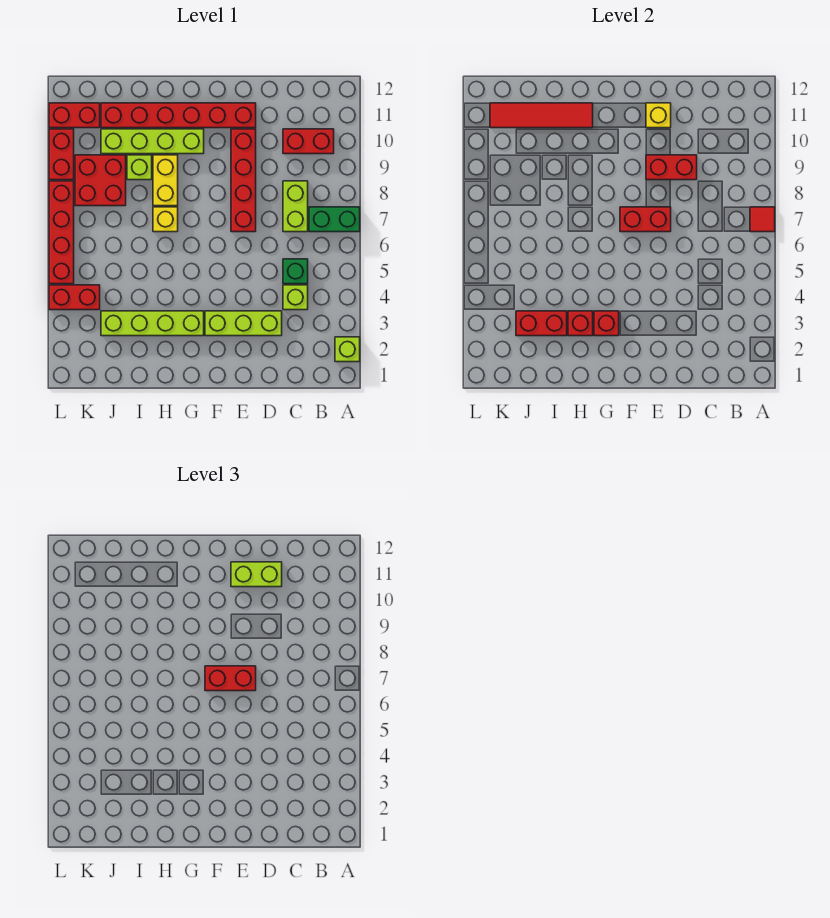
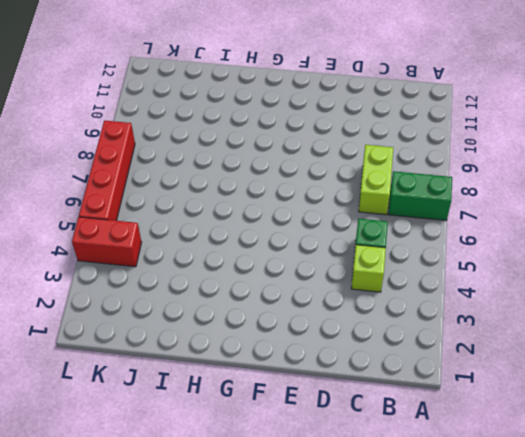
none -> lime brick A2 level 1
none -> red brick B10:C10 level 1
none -> lime brick D3:F3 level 1

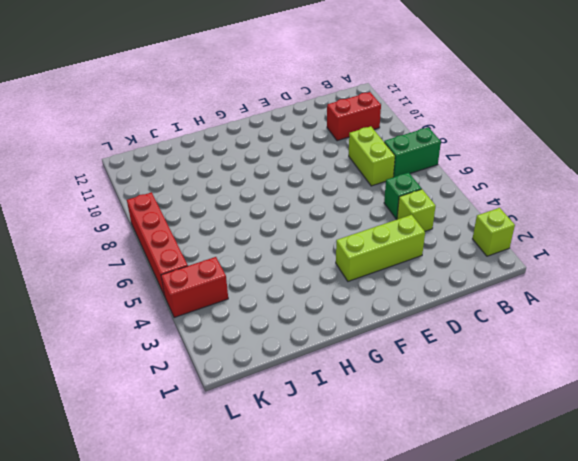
none -> red brick E7:E10 level 1
none -> red brick E11:J11 level 1
none -> lime brick G3:J3 level 1

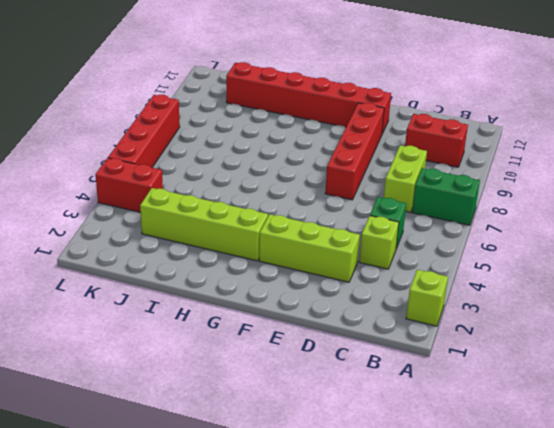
none -> lime brick G10:J10 level 1
none -> yellow brick H7 level 1
none -> yellow brick H8:H9 level 1

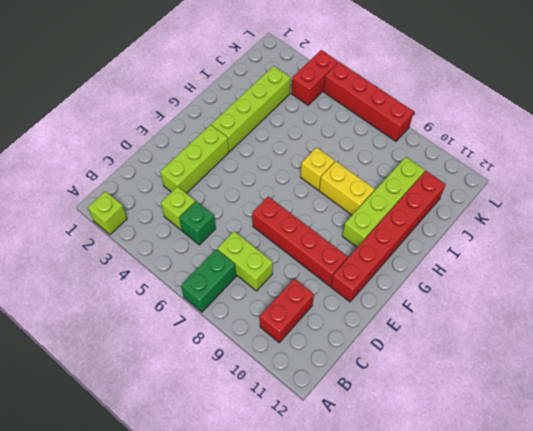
none -> lime brick I9 level 1
none -> red brick J8:K9 level 1
none -> red brick K11:L11 level 1

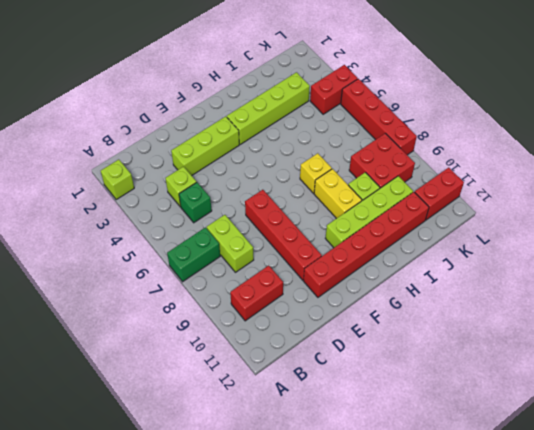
none -> red brick L9:L10 level 1
none -> red tile A7 level 2
none -> red brick D9:E9 level 2

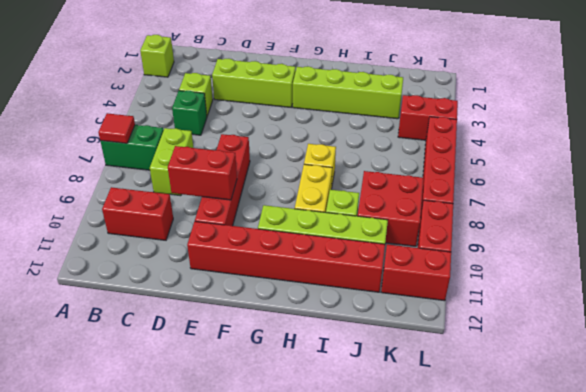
none -> red brick E7:F7 level 2
none -> yellow brick E11 level 2
none -> red brick G3 level 2

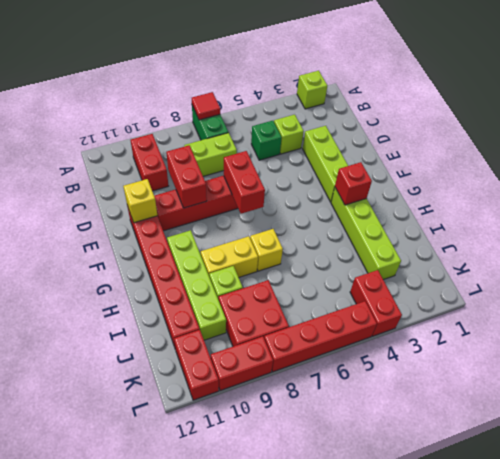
none -> red brick H3 level 2
none -> red tile H11:K11 level 2
none -> red brick I3:J3 level 2

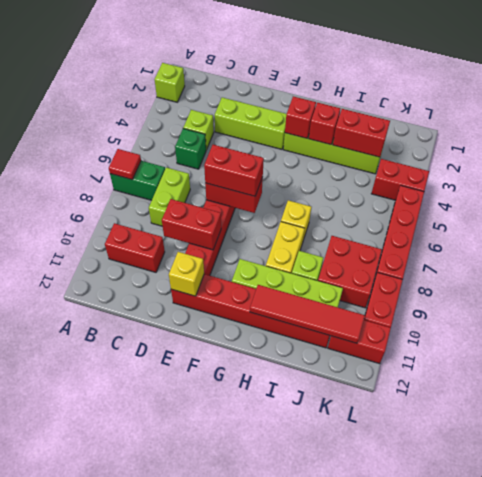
none -> lime brick D11:E11 level 3

